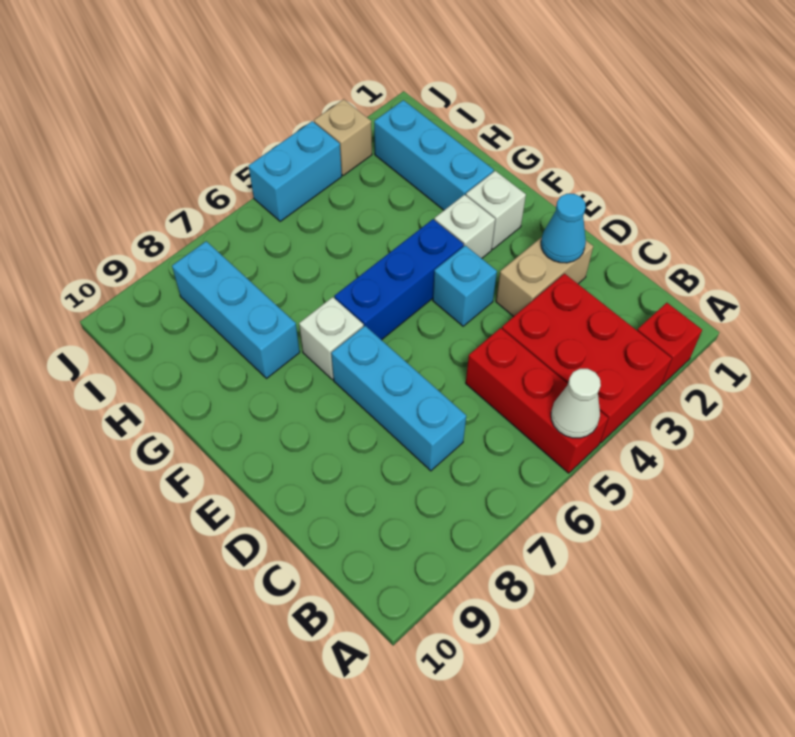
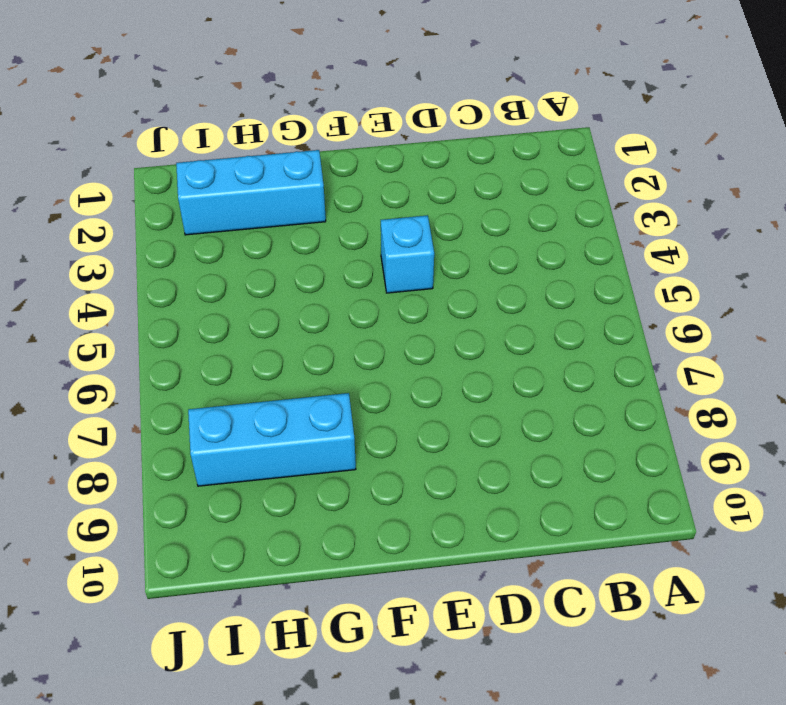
none -> red brick A2 level 1
none -> red brick A3:C4 level 1
none -> red brick A5:C5 level 1

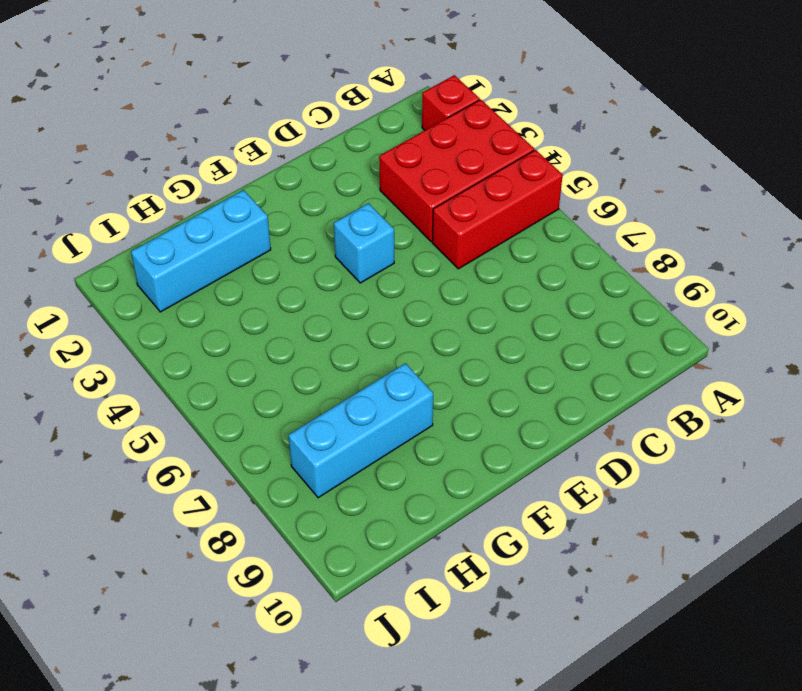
none -> cyan brick C7:E7 level 1
none -> tan brick D2:D3 level 1
none -> white brick F2 level 1

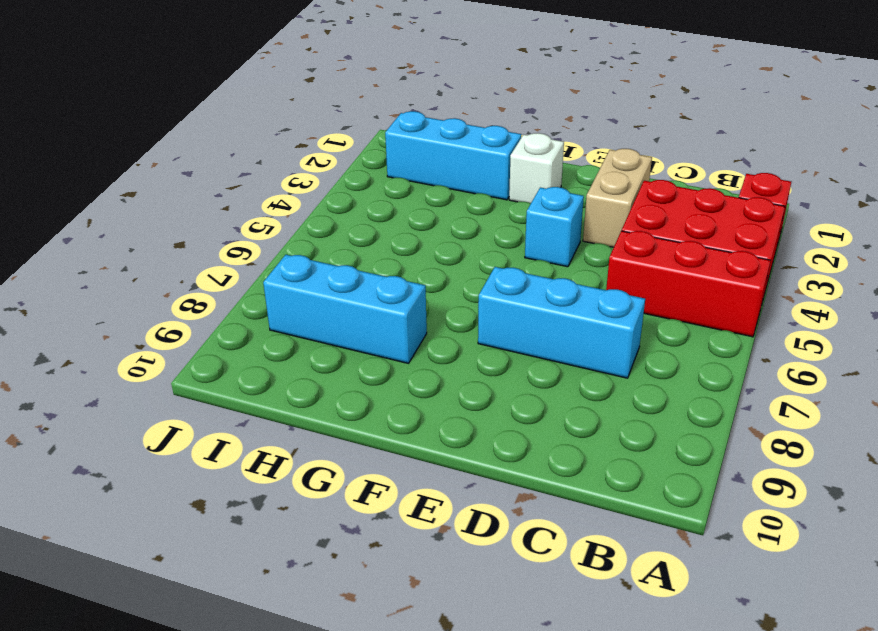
none -> white brick F3 level 1
none -> blue brick F4:F6 level 1
none -> white brick F7 level 1

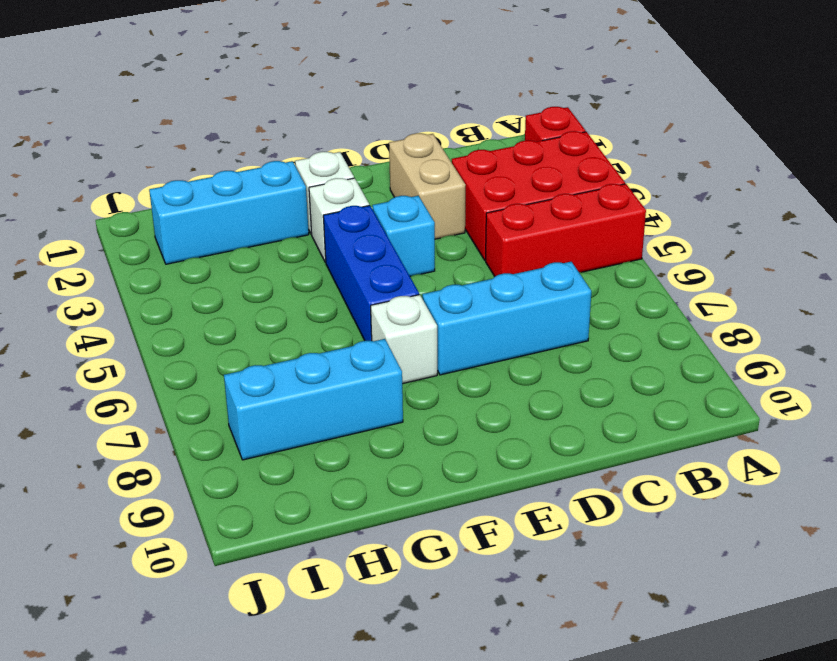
none -> tan brick J3 level 1
none -> cyan brick J4:J5 level 1
none -> white cone A5 level 2

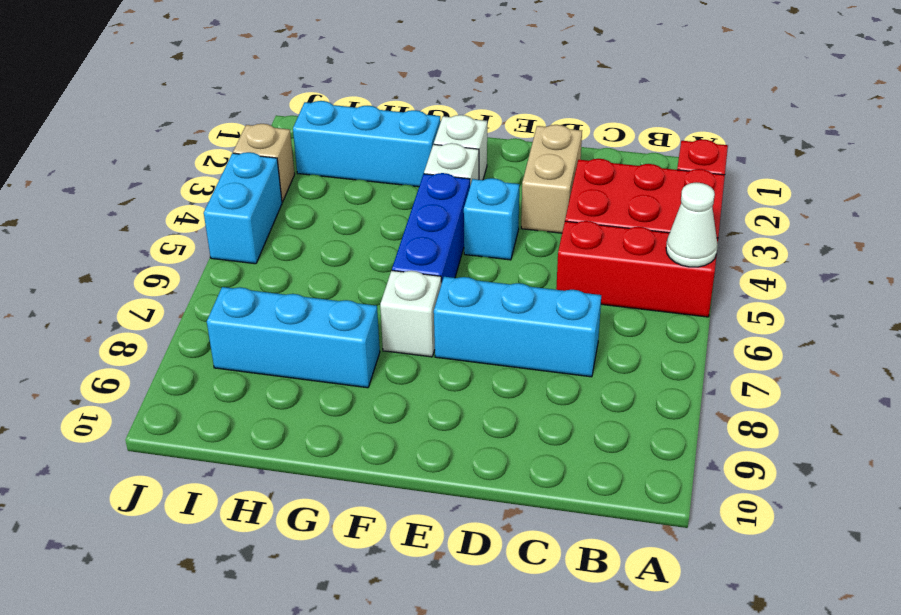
none -> cyan cone D2 level 2

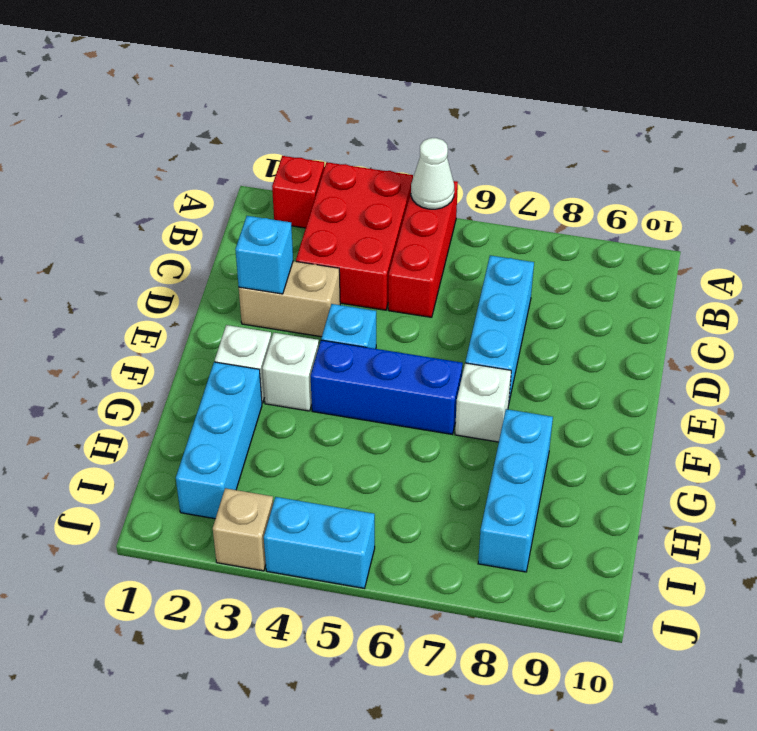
cyan brick D2 level 2 -> cyan cone D2 level 2

